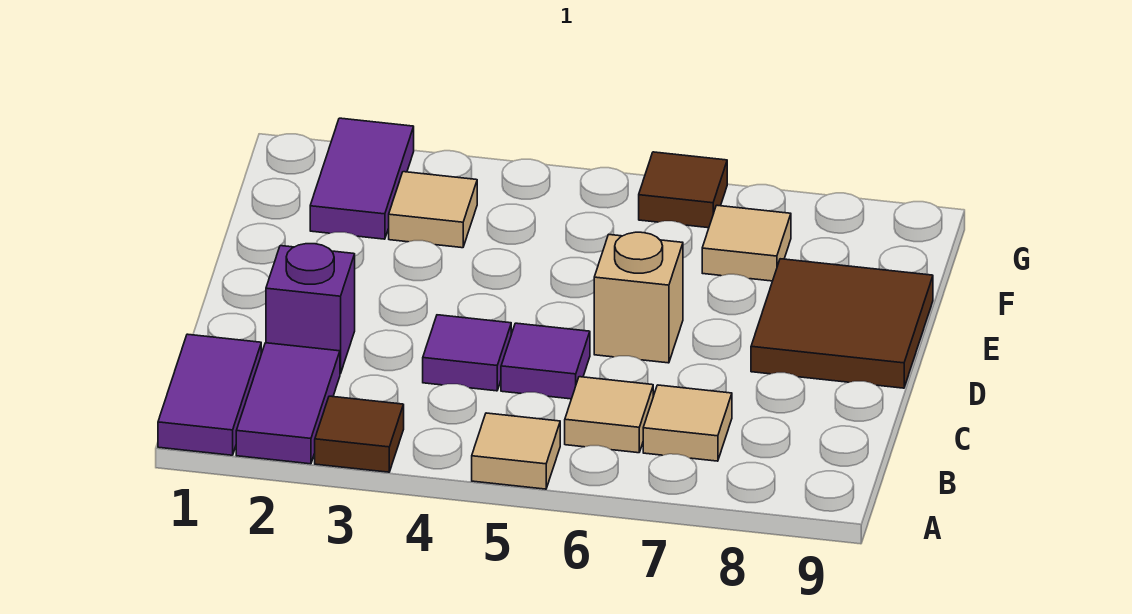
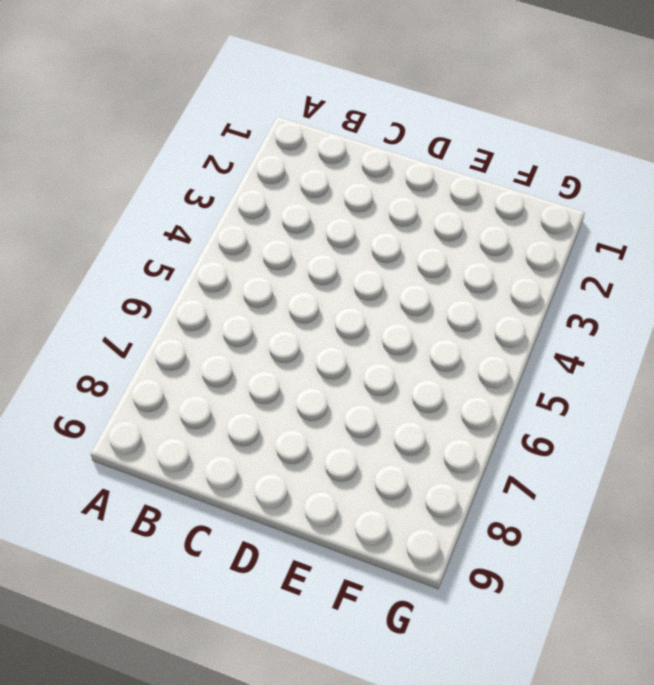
none -> purple tile A1:B1 level 1
none -> purple tile A2:B2 level 1
none -> brown tile A3 level 1

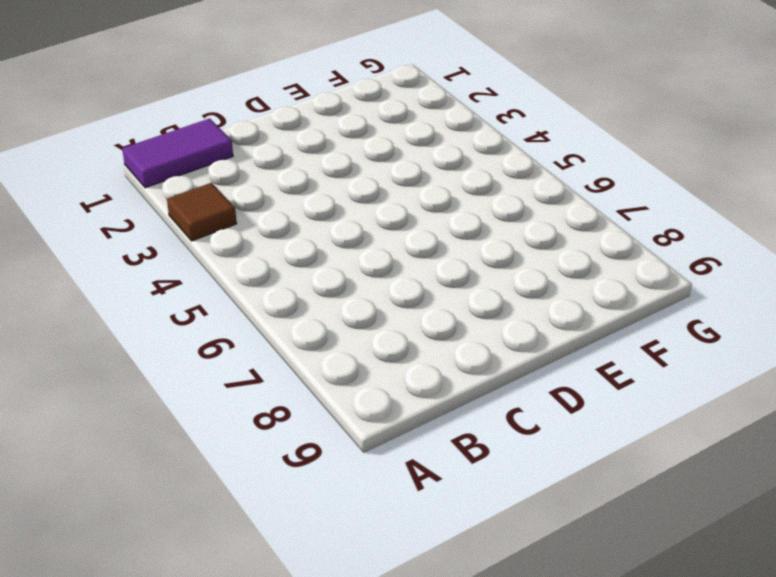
none -> purple tile A2:B2 level 1
none -> tan tile A5 level 1
none -> tan tile B6 level 1

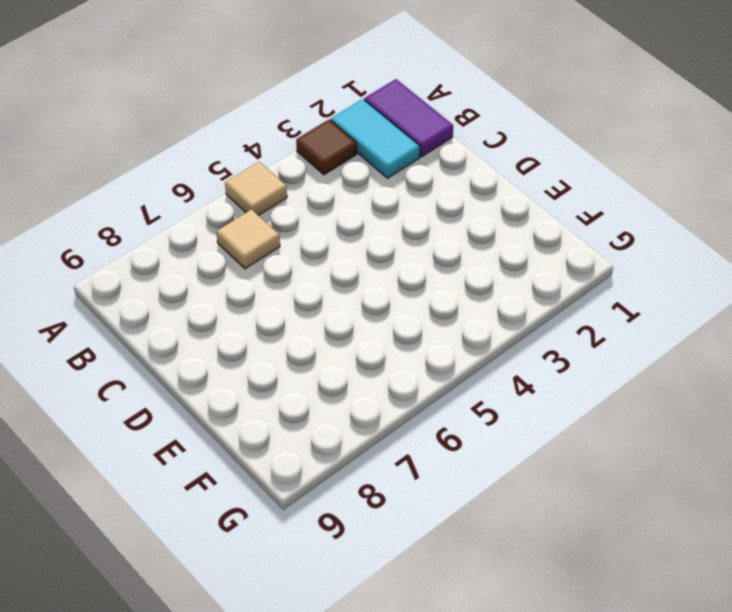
cyan tile A2:B2 level 1 -> purple tile A2:B2 level 1
none -> tan tile B7 level 1
none -> purple brick C2 level 1
none -> purple tile C4 level 1

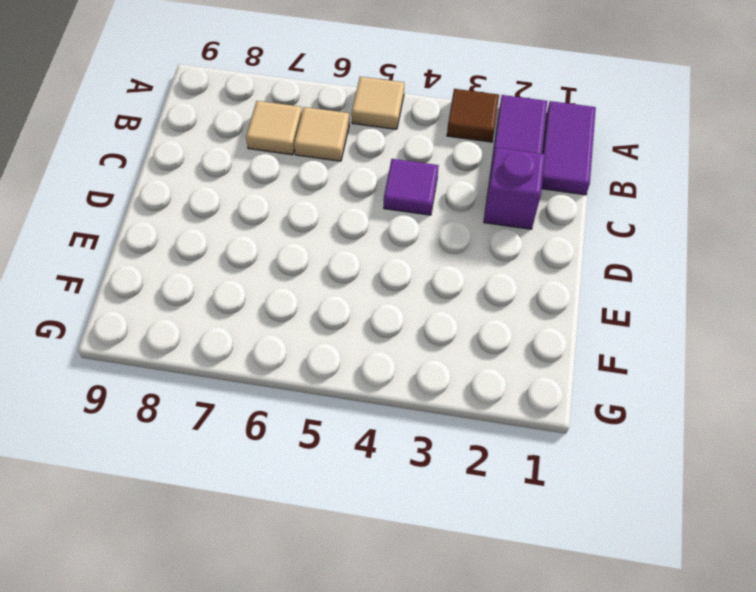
none -> purple tile C5 level 1
none -> tan brick D6 level 1
none -> brown tile D8:E9 level 1

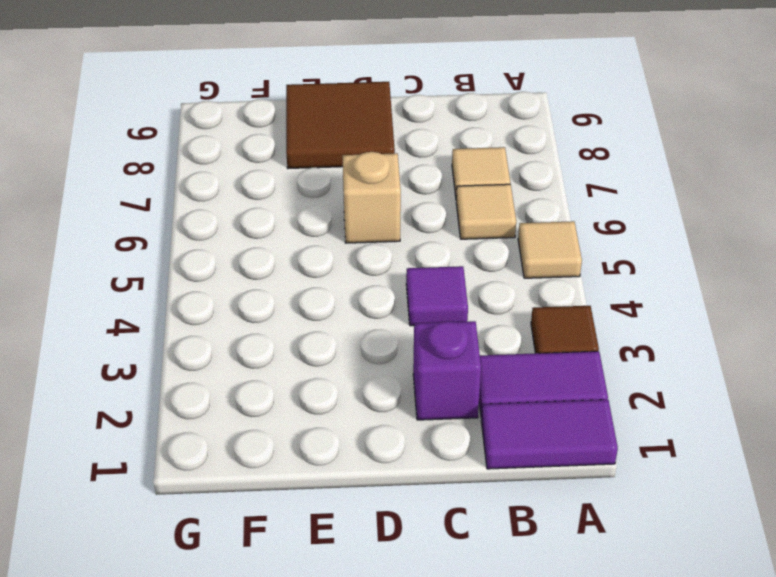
none -> purple tile C5 level 1
none -> purple tile F2:G2 level 1
none -> tan tile F3 level 1

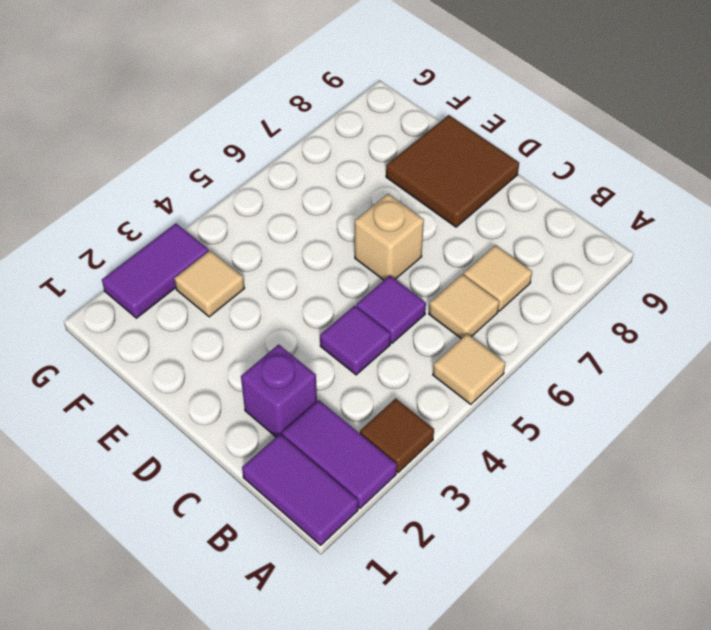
purple tile G2:G3 level 1 -> purple tile F2:G2 level 1
none -> tan tile F7 level 1
none -> brown tile G6 level 1

